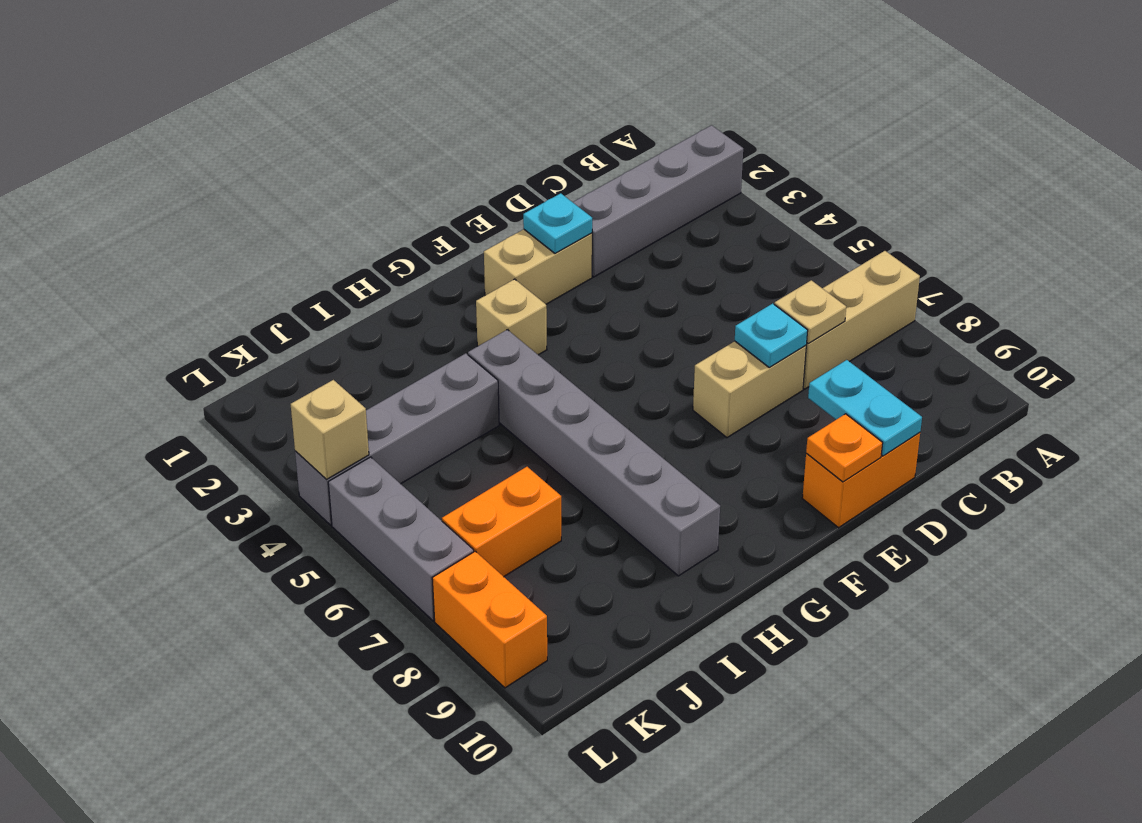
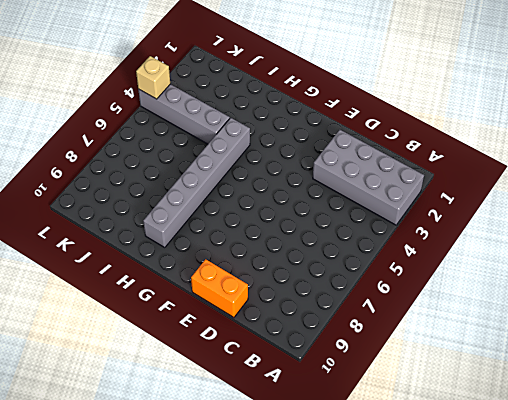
grey brick A2:D3 level 1 -> grey brick A2:D2 level 1
none -> tan brick A7:C7 level 1
none -> tan brick D7:E7 level 1
none -> tan brick E2:F2 level 1

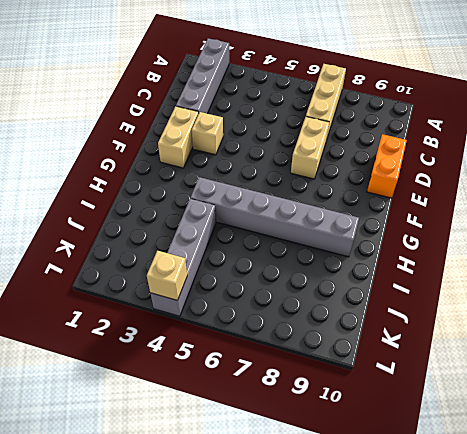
tan brick E3 level 1 -> tan brick G3 level 1
none -> orange brick J7:K7 level 1
none -> grey brick L5:L7 level 1
none -> orange brick L8:L9 level 1

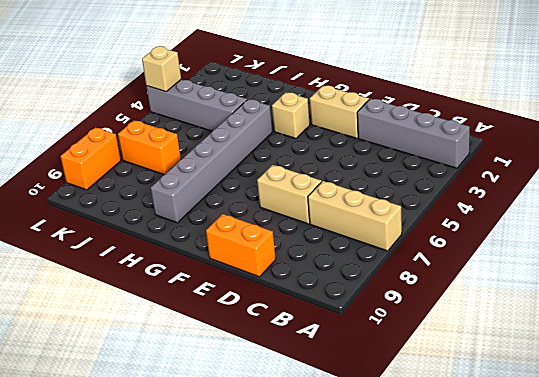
none -> grey brick L5:L7 level 1
none -> tan plate C7 level 2
none -> cyan plate D7 level 2

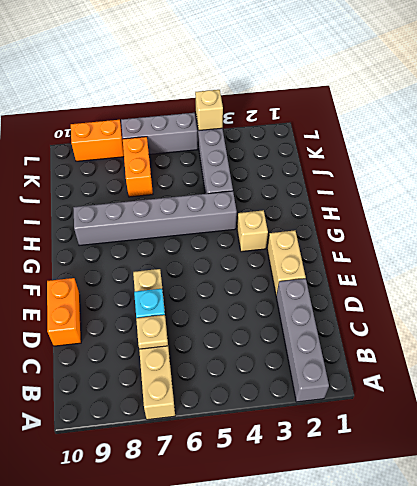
none -> cyan plate D9:D10 level 2
none -> cyan plate E2 level 2
none -> orange plate E10 level 2

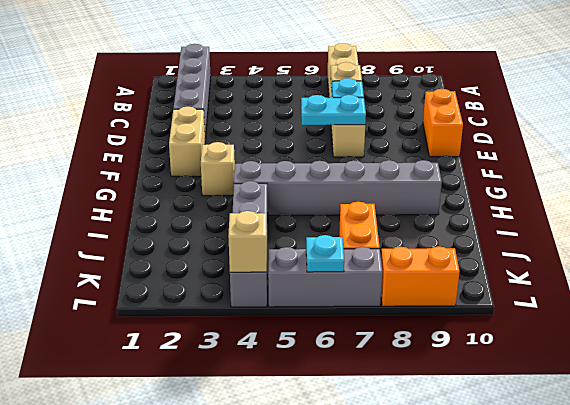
cyan plate E6:E7 level 2 -> cyan plate D9:D10 level 2
cyan plate L6 level 2 -> cyan plate E2 level 2
none -> orange plate E10 level 2

